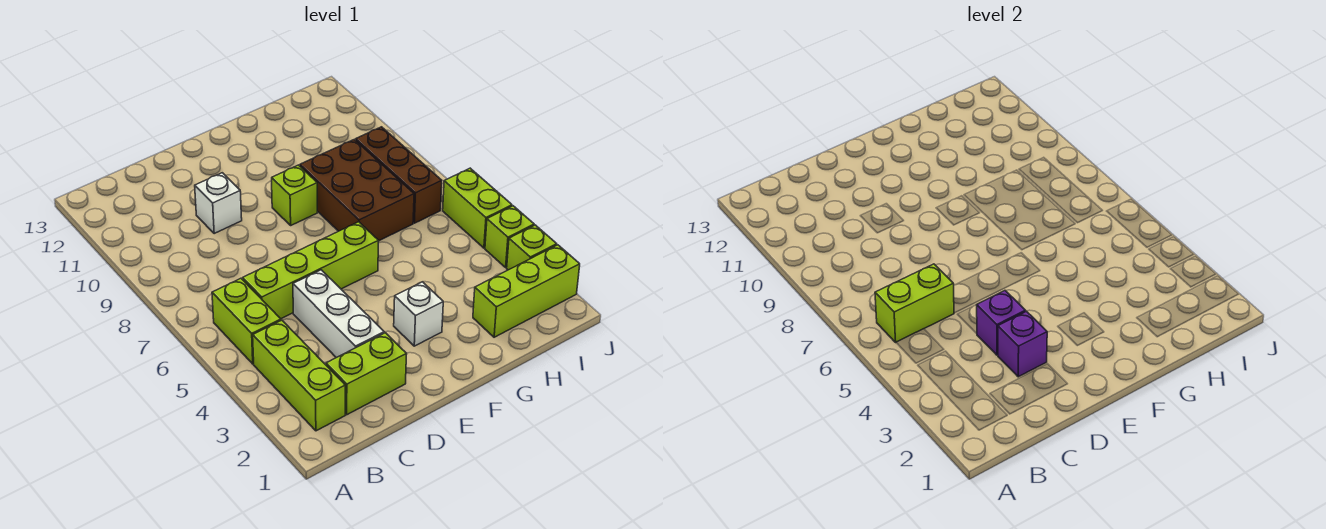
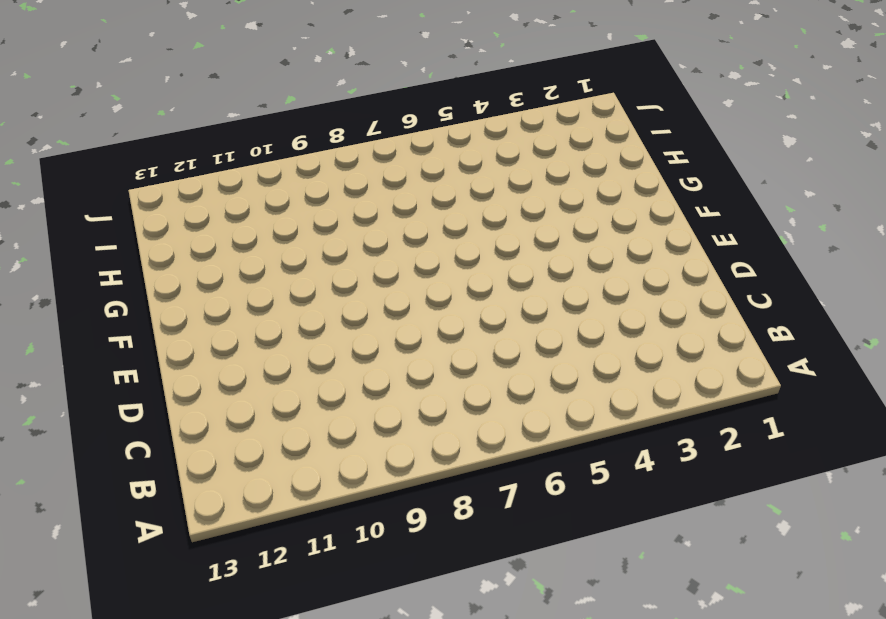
none -> lime brick B2:B4 level 1
none -> lime brick B5:B6 level 1
none -> lime brick C2:D2 level 1

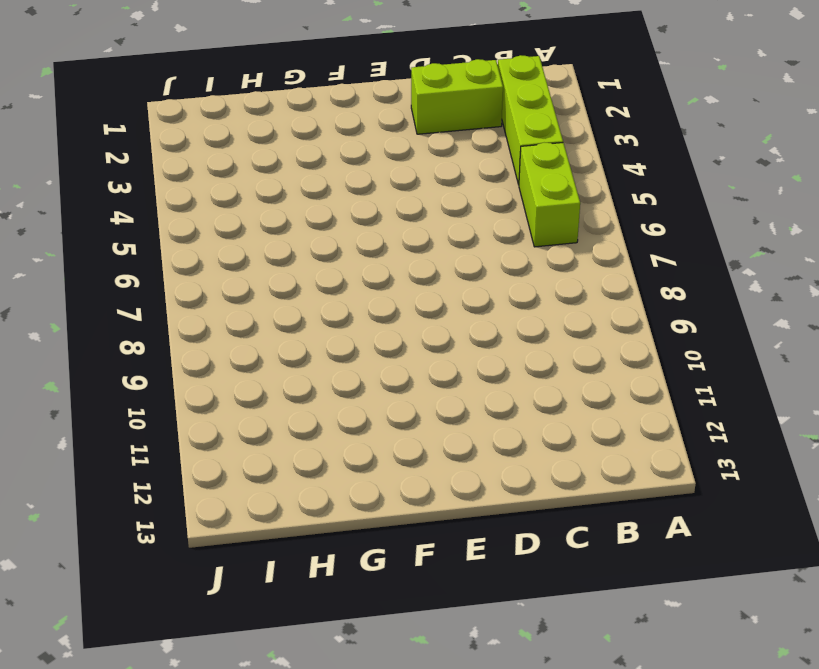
none -> lime brick C6:F6 level 1
none -> white brick D3:D5 level 1
none -> white brick D10 level 1

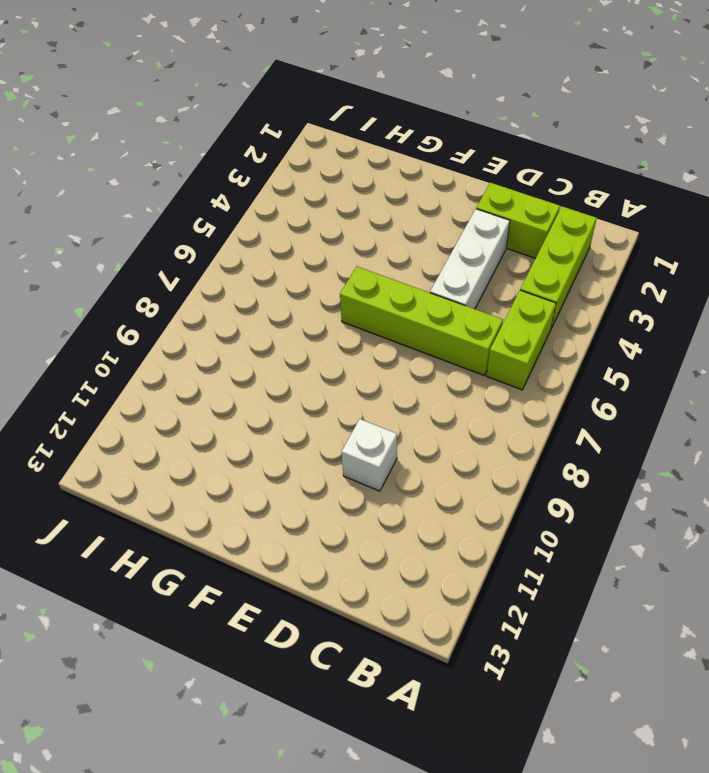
none -> white brick F3 level 1
none -> lime brick F9 level 1
none -> brown brick G7:H9 level 1

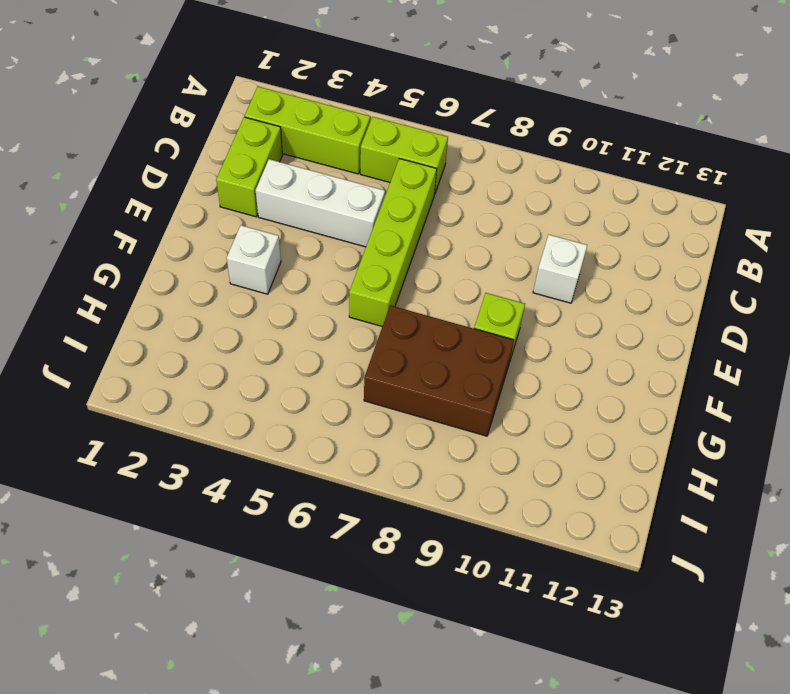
none -> lime brick H2:J2 level 1
none -> brown brick I7:I9 level 1
none -> lime brick J3 level 1

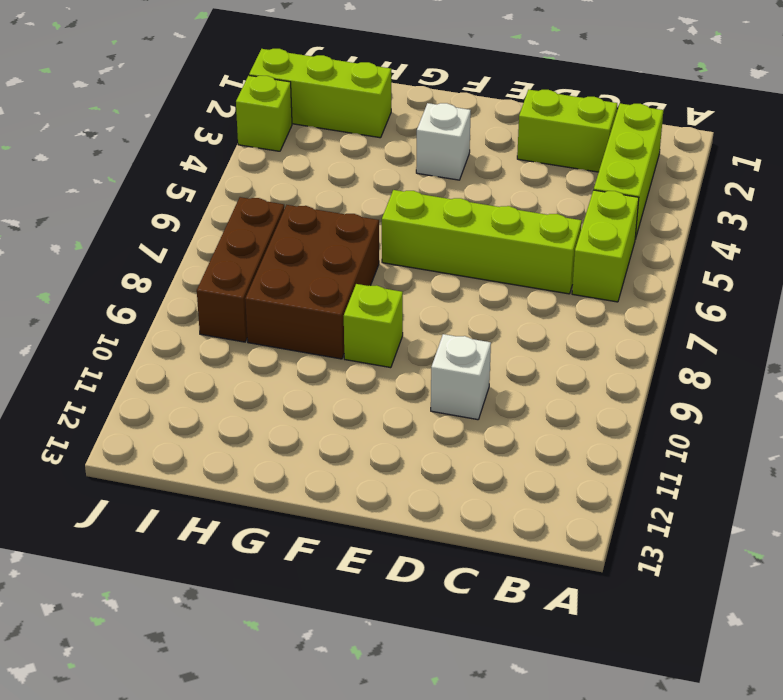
none -> white brick D3:D5 level 1
none -> lime brick J4 level 1
none -> lime brick J5:J6 level 1

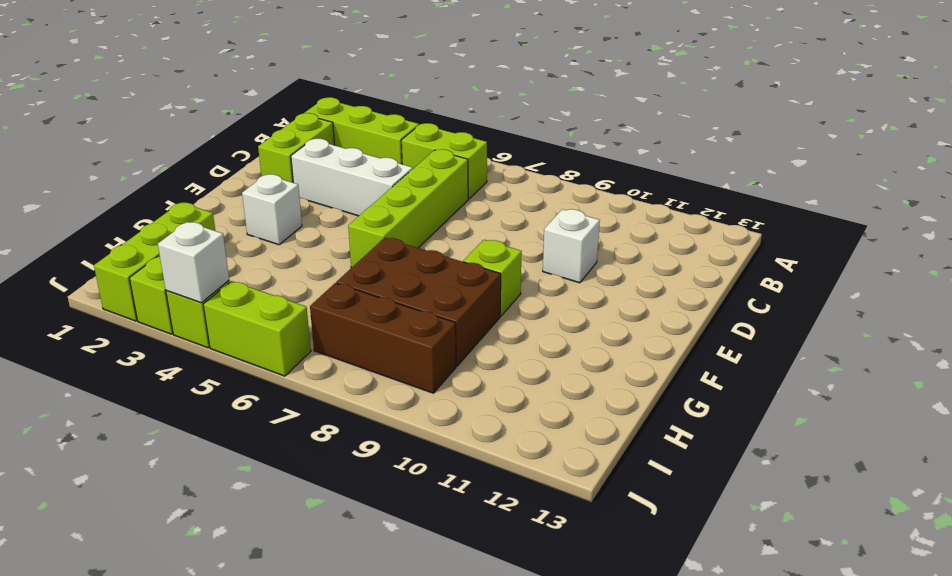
white brick J4 level 2 -> none
none -> lime brick B6:C6 level 2
none -> purple brick D3 level 2
none -> purple brick D4 level 2

